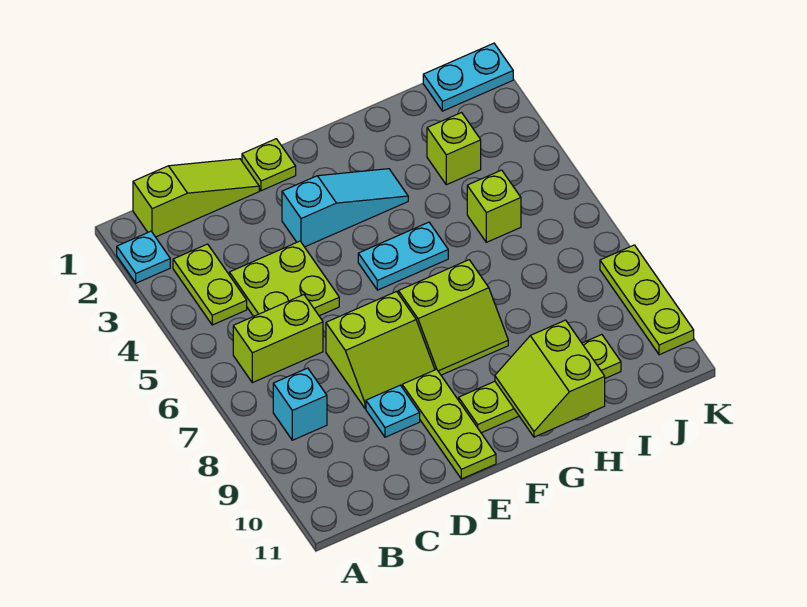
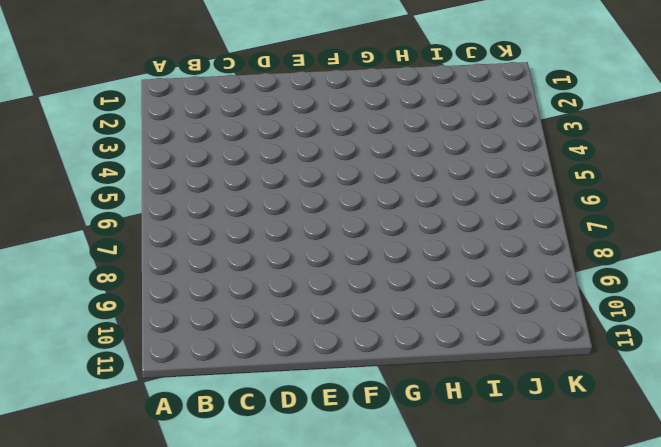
none -> cyan plate A2 level 1
none -> lime slope B1:D1 level 1 top B
none -> lime plate B3:B4 level 1

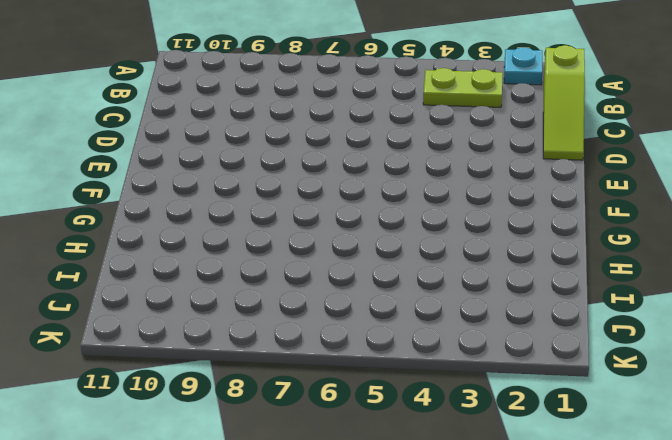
none -> lime brick B6:C6 level 1
none -> cyan brick B8 level 1
none -> lime plate C4:D5 level 1

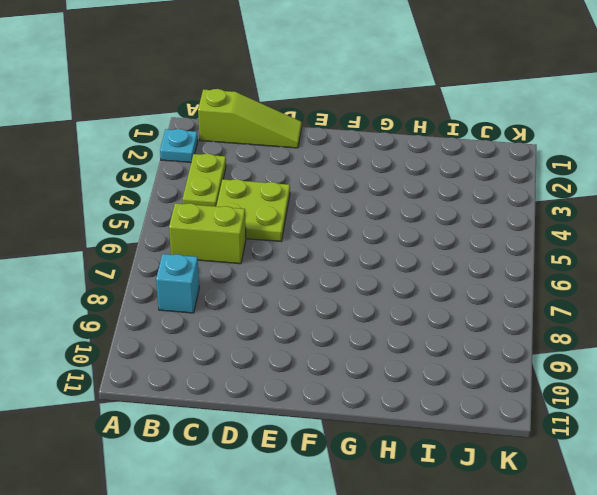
none -> lime slope D7:E8 level 1 top 7
none -> cyan plate D9 level 1
none -> lime plate E1 level 1

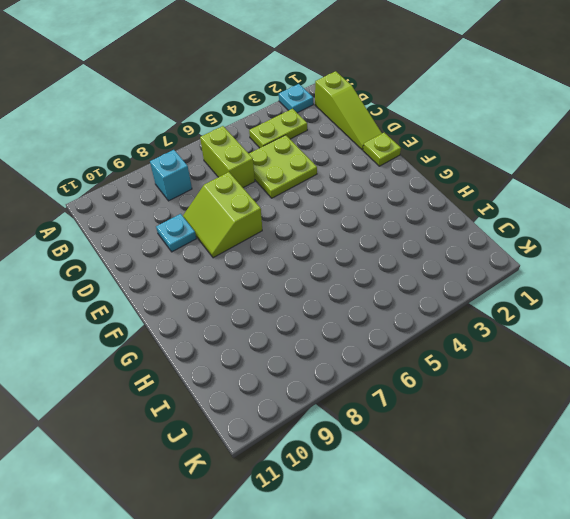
none -> cyan slope E3:G3 level 1 top E
none -> lime plate E9:E11 level 1
none -> cyan plate F5:G5 level 1

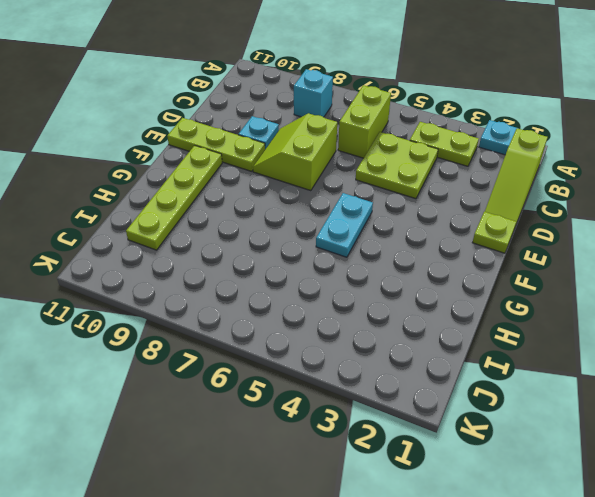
none -> cyan slope E3:G3 level 1 top E
none -> lime slope F7:G8 level 1 top 7
none -> lime brick I3 level 1

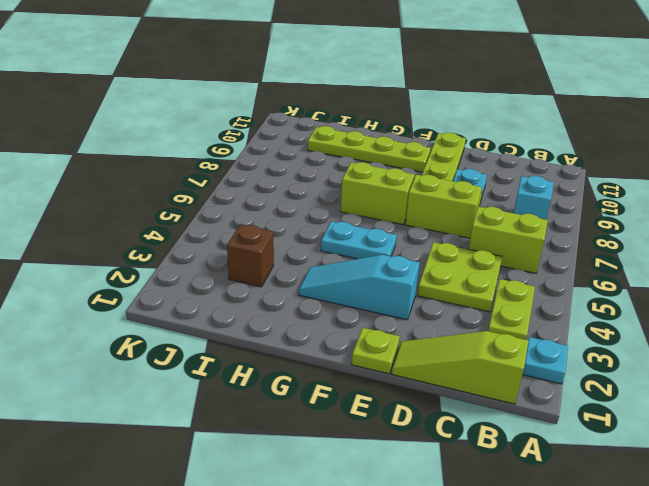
brown brick I3 level 1 -> lime brick I3 level 1
none -> lime brick I5 level 1
none -> cyan plate J1:K1 level 1
none -> lime plate K8:K10 level 1

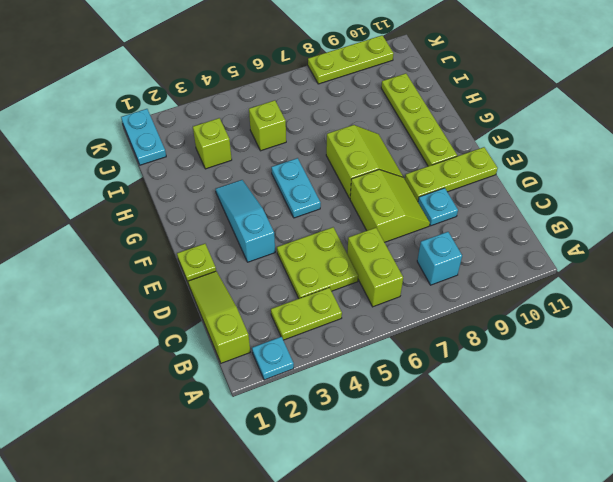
none -> lime slope G10:H11 level 2 top H

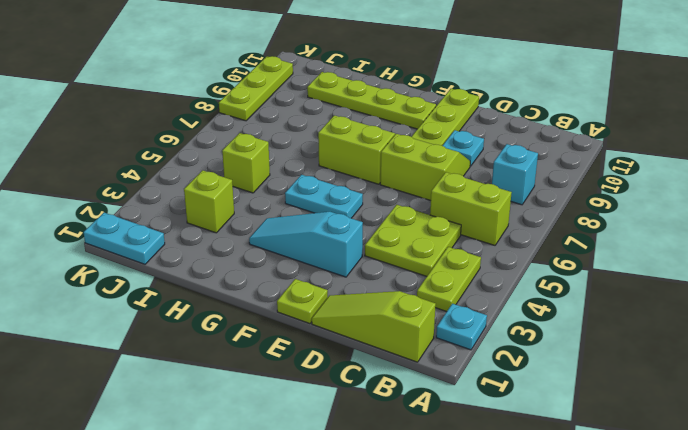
none -> lime slope G10:H11 level 2 top H

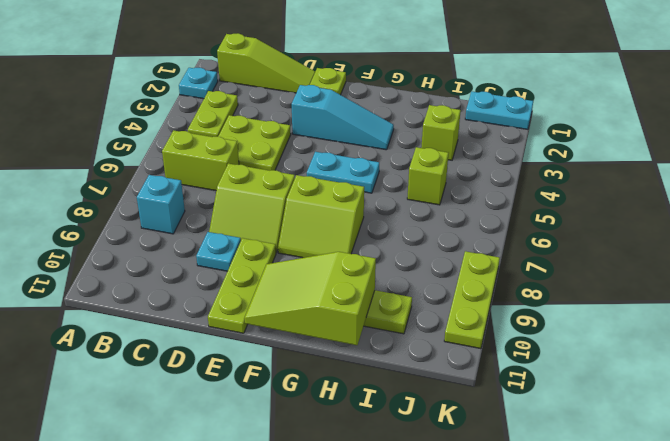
lime slope F10:H11 level 2 top H -> lime slope G10:H11 level 2 top H

